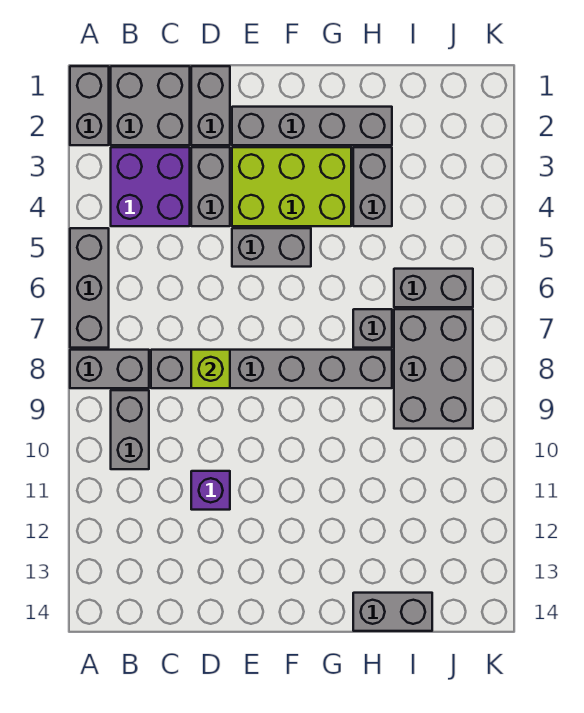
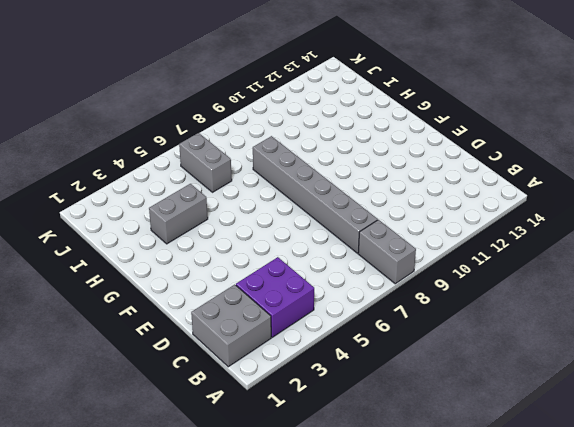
none -> grey brick A1:A2 level 1
none -> grey brick A5:A7 level 1
none -> grey brick B9:B10 level 1

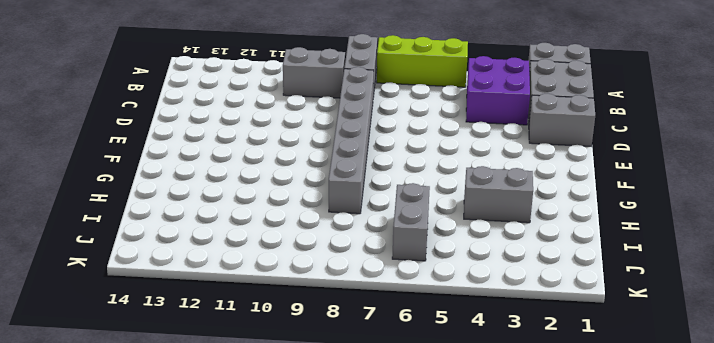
lime brick A5:A7 level 1 -> grey brick A5:A7 level 1
none -> grey brick D3:D4 level 1
none -> purple brick D11 level 1
none -> grey brick E2:H2 level 1

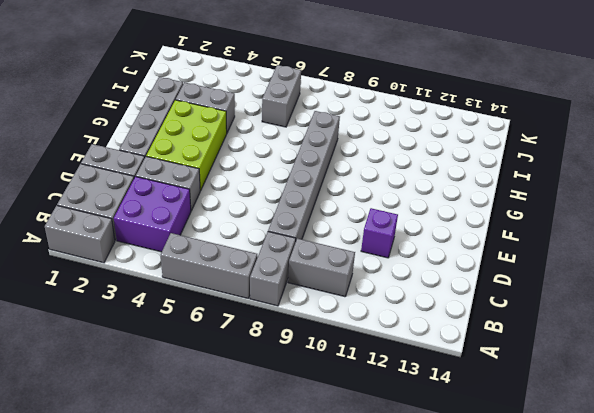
none -> grey brick E5:F5 level 1
none -> grey brick H7 level 1
none -> grey brick H14:I14 level 1

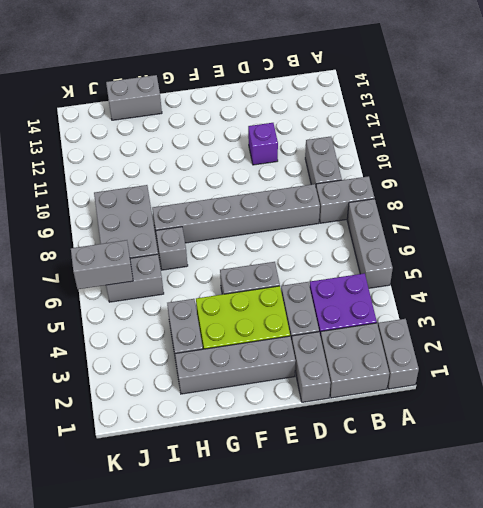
grey brick J6:K6 level 2 -> none
none -> lime brick D8 level 2

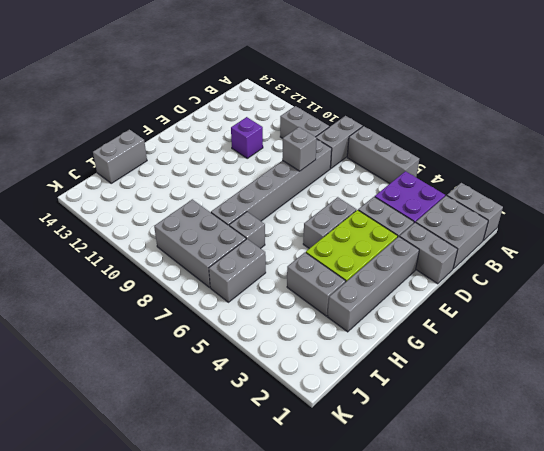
grey brick D8 level 2 -> lime brick D8 level 2

